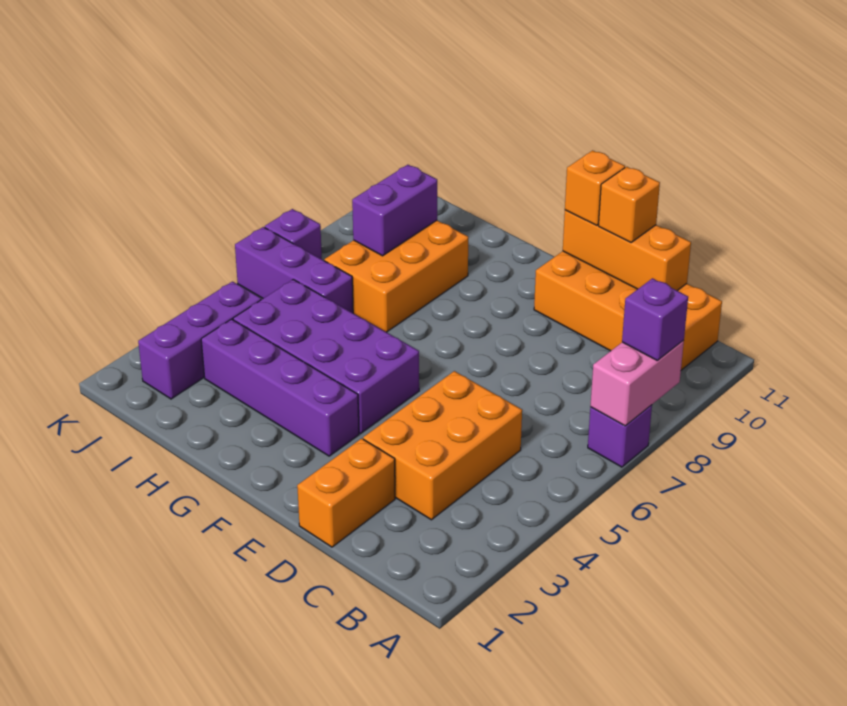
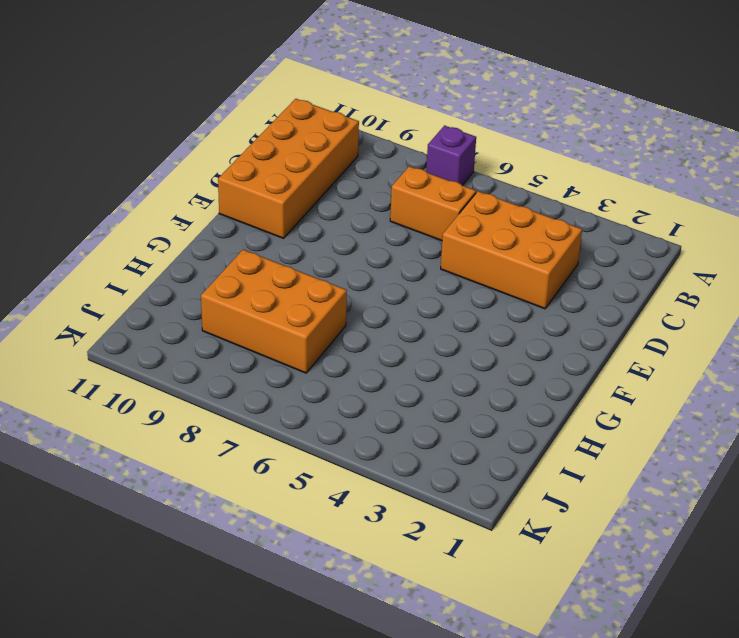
orange brick C6:C7 level 1 -> orange brick D1:D2 level 1
none -> purple brick F3:I3 level 1
none -> purple brick F4:I5 level 1
none -> purple brick I6:K6 level 1

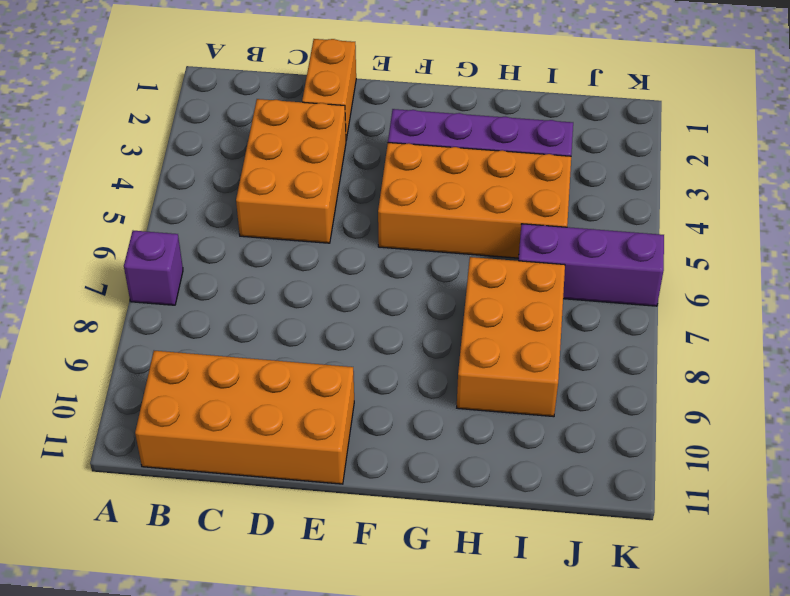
orange brick F4:I5 level 1 -> purple brick F4:I5 level 1
none -> purple brick J2:J4 level 1
none -> purple brick K7 level 1
none -> pink brick A7:A8 level 2

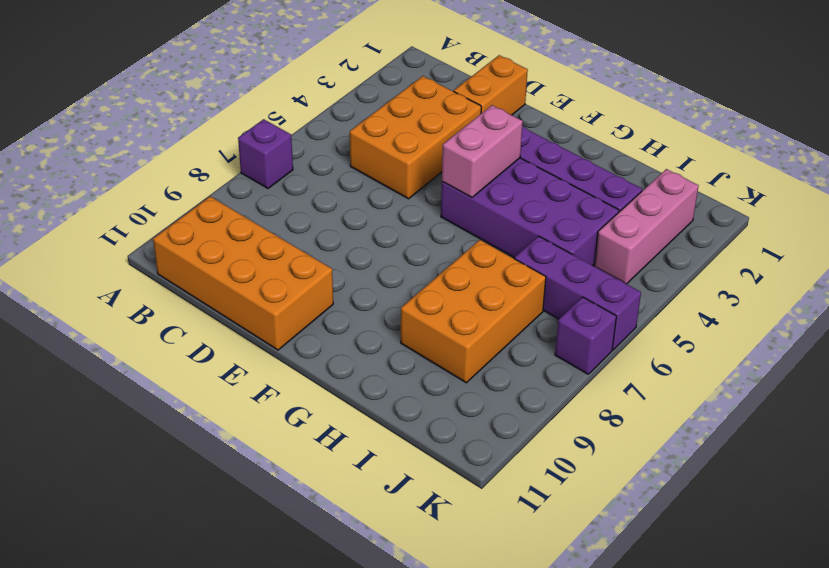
pink brick F4:F5 level 2 -> pink brick A7:A8 level 2
pink brick J2:J4 level 1 -> purple brick J2:J4 level 1
none -> orange brick C11:E11 level 2
none -> purple brick I8:I9 level 2
none -> purple brick A8 level 3

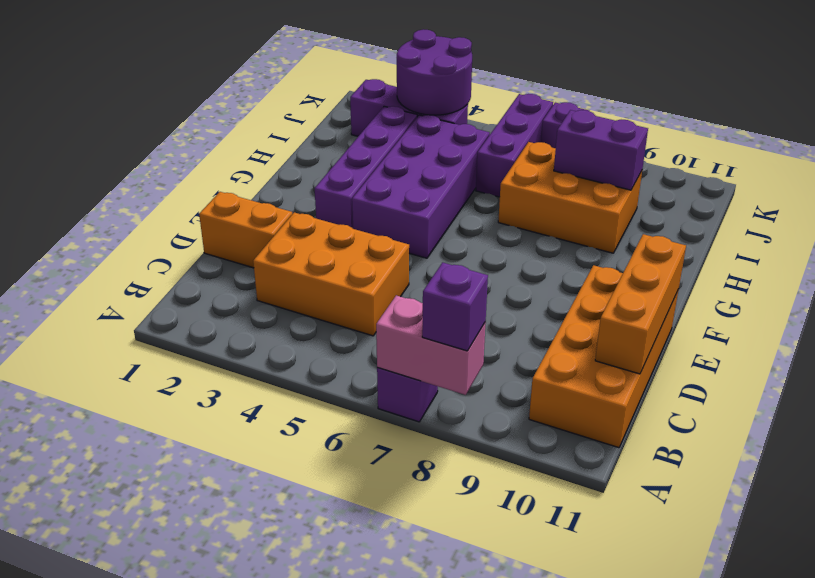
purple round brick J3:K4 level 2 -> none
none -> orange brick D11 level 3
none -> orange brick E11 level 3

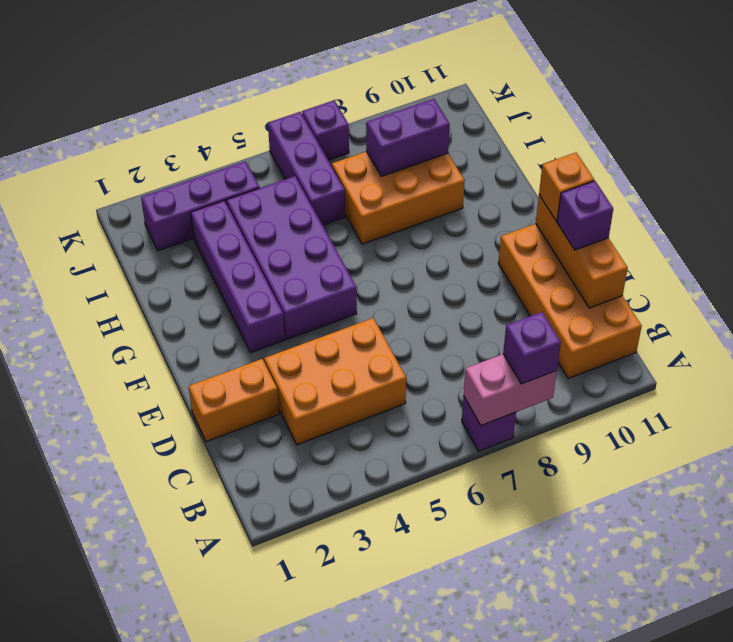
purple brick D11 level 3 -> orange brick D11 level 3

